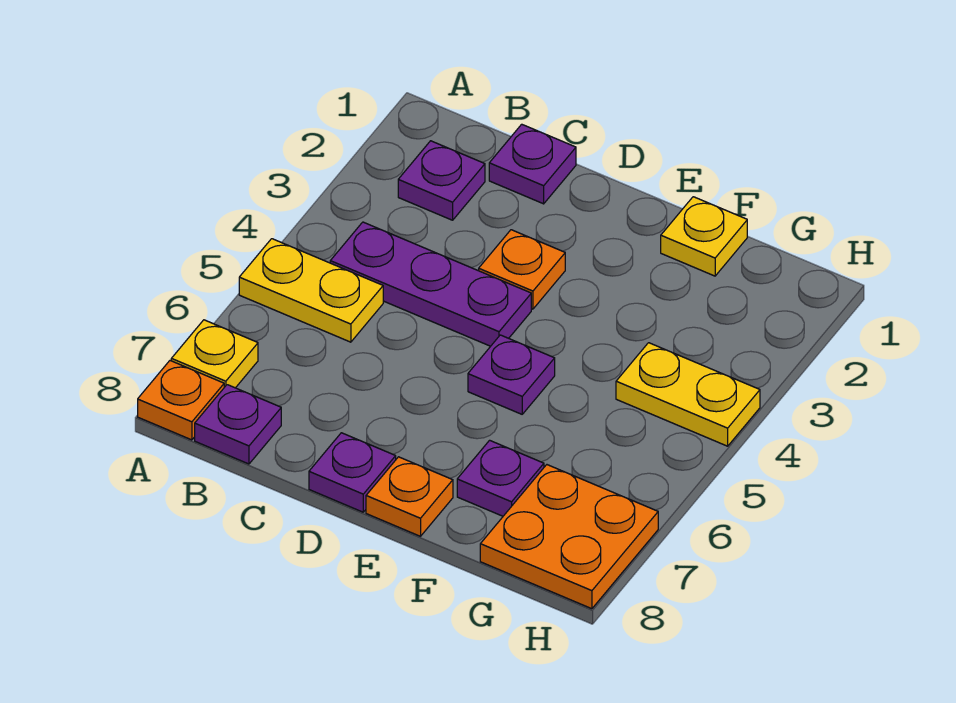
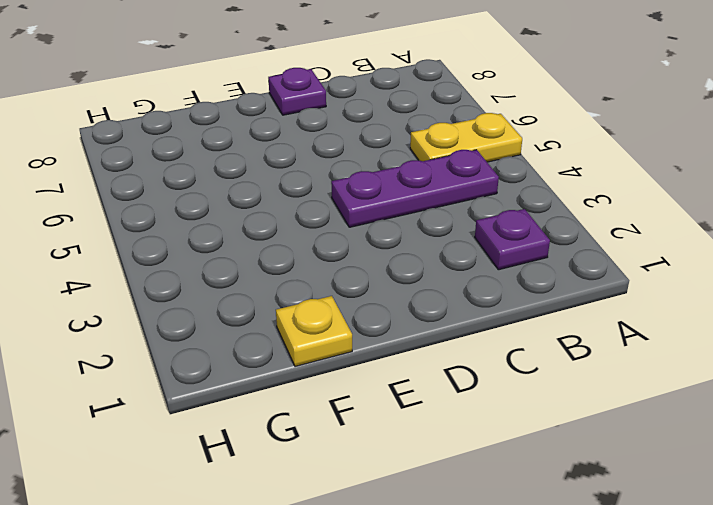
none -> yellow plate A7 level 1
none -> orange plate A8 level 1
none -> purple plate B8 level 1

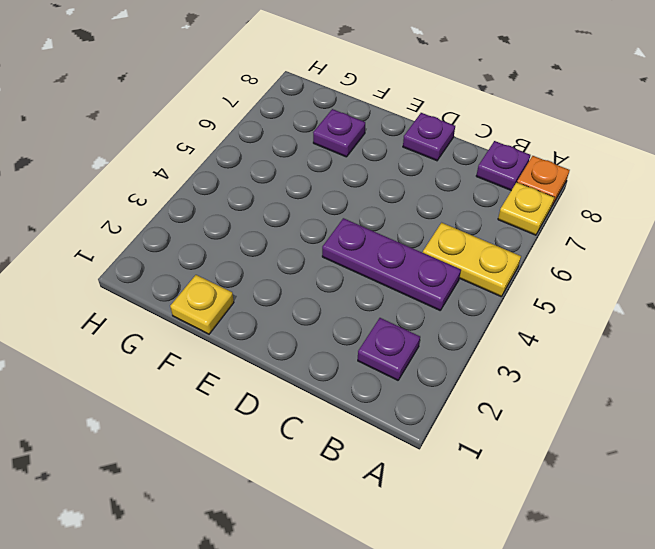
none -> purple plate C1 level 1
none -> orange plate D3 level 1
none -> purple plate E5 level 1

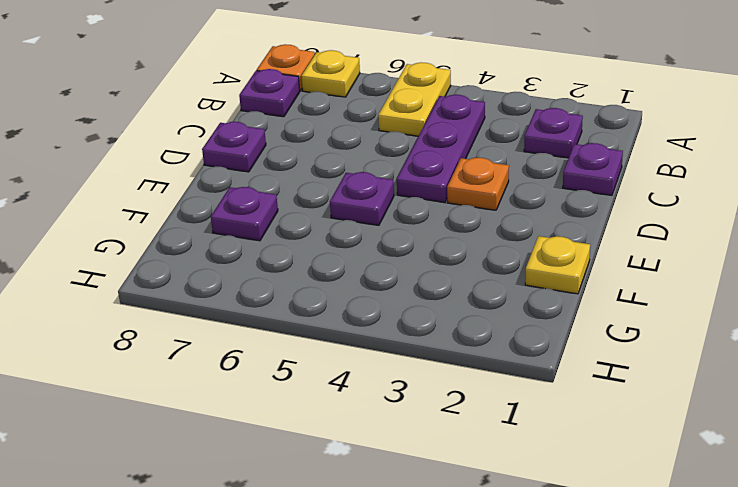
none -> orange plate E8 level 1
none -> yellow plate G4:H4 level 1
none -> orange plate G7:H8 level 1

